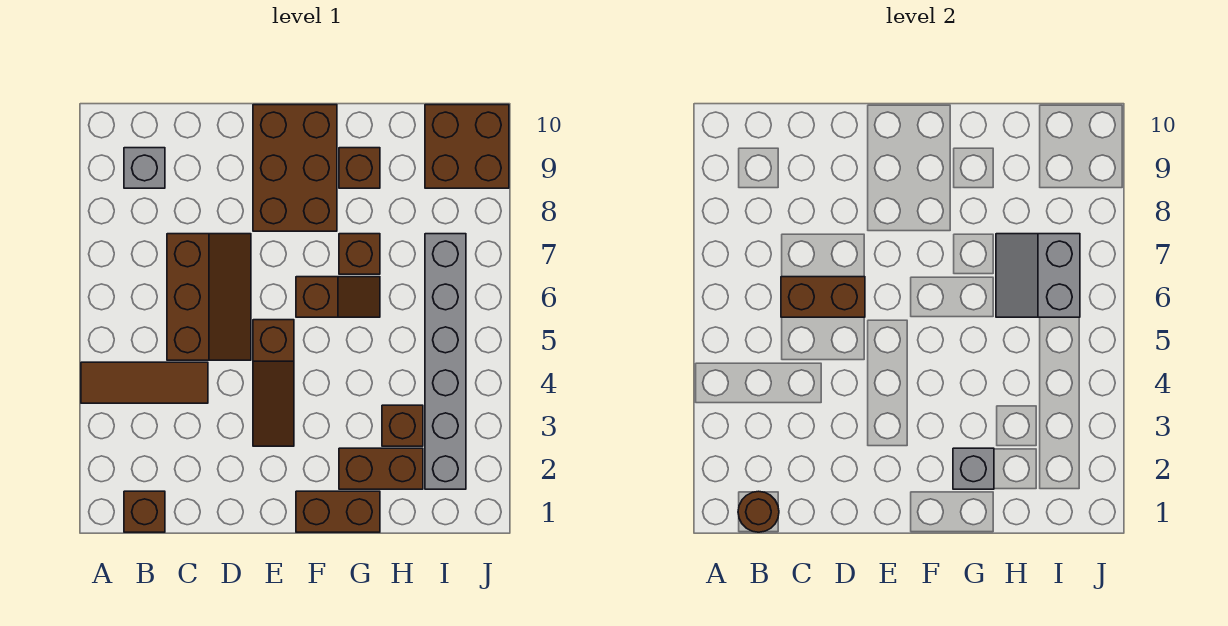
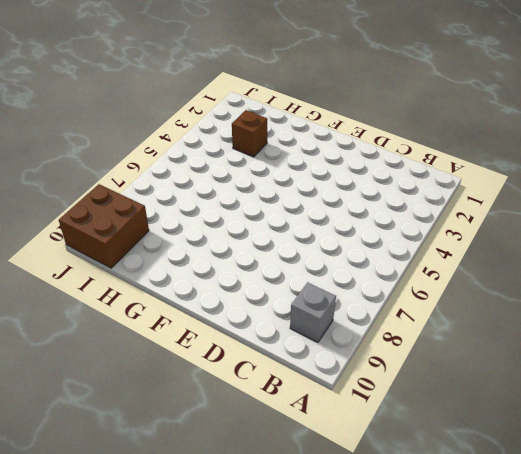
none -> brown tile A4:C4 level 1
none -> brown brick B1 level 1
none -> brown slope C5:D7 level 1 top C

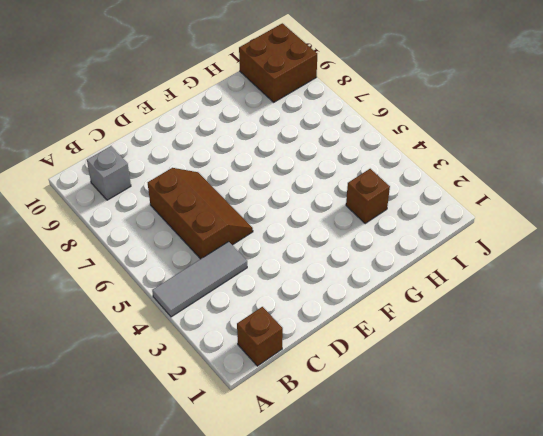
grey tile A4:C4 level 1 -> brown tile A4:C4 level 1
none -> brown slope E3:E5 level 1 top 5
none -> brown brick E8:F10 level 1
none -> brown brick F1:G1 level 1

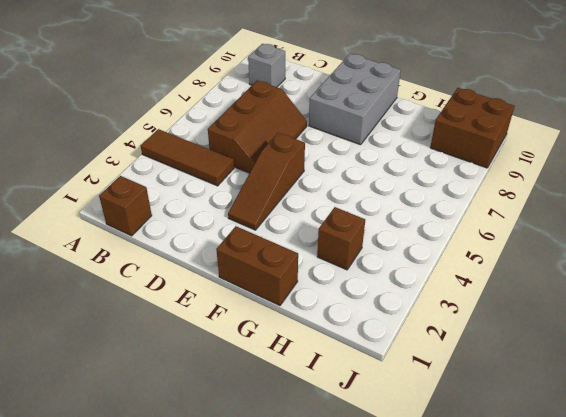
grey brick E8:F10 level 1 -> brown brick E8:F10 level 1
none -> brown slope F6:G6 level 1 top F
none -> brown brick G2:H2 level 1
none -> brown brick G7 level 1

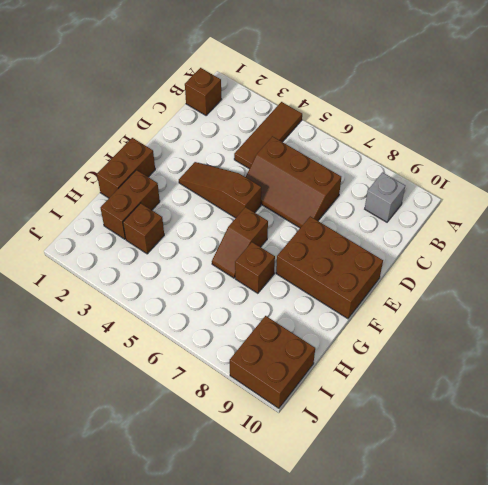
none -> brown brick G9 level 1
none -> grey brick I2:I7 level 1
none -> brown round brick B1 level 2

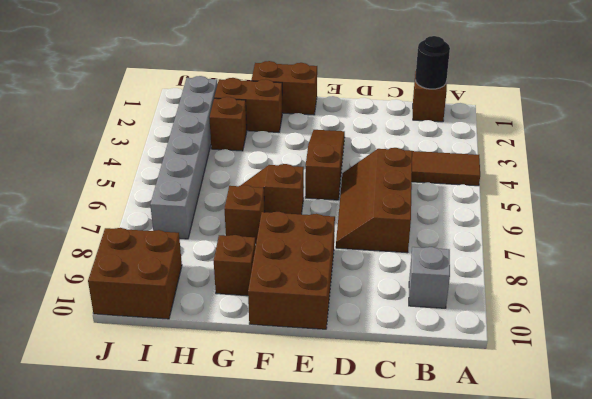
black round brick B1 level 2 -> brown round brick B1 level 2
none -> brown brick C6:D6 level 2
none -> grey brick G2 level 2
none -> grey slope H6:I7 level 2 top I

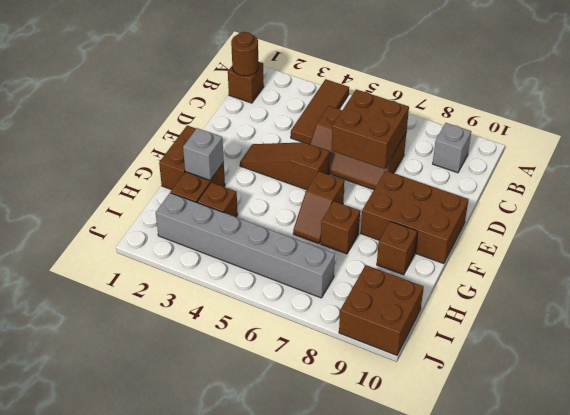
brown brick C6:D7 level 2 -> brown brick C6:D6 level 2
none -> grey slope H6:I7 level 2 top I

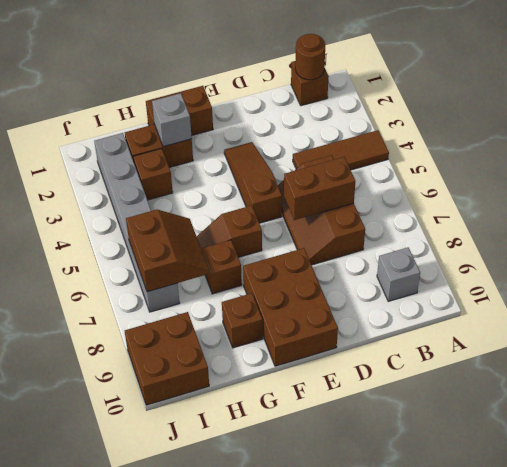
brown slope H6:I7 level 2 top I -> grey slope H6:I7 level 2 top I

